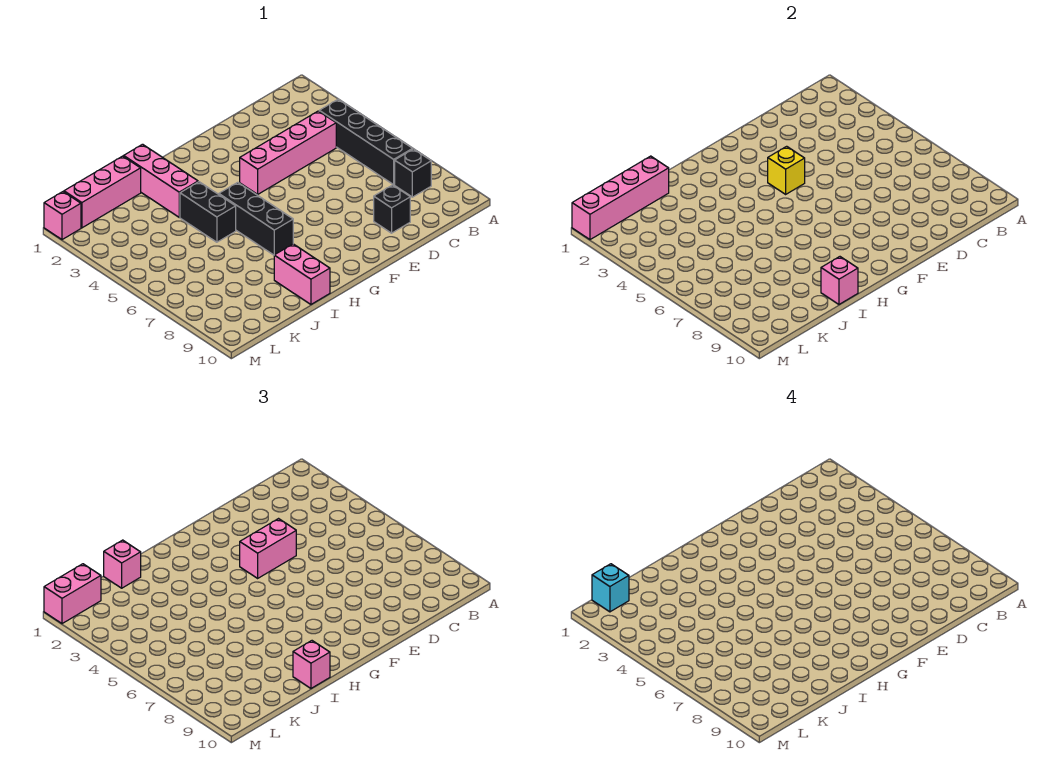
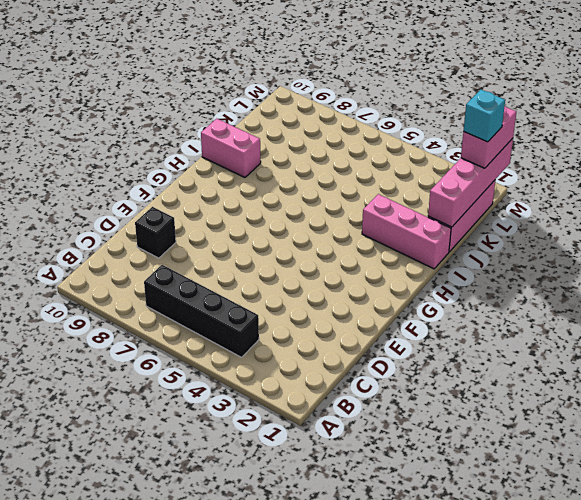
none -> black brick B8 level 1
none -> pink brick C4:F4 level 1
none -> black brick H5:H7 level 1

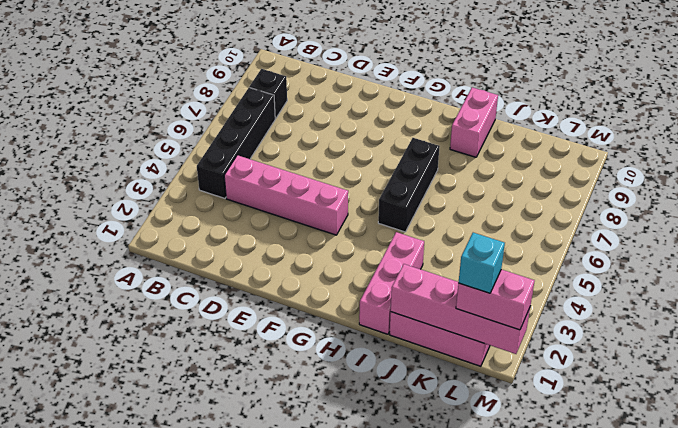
none -> black brick D9 level 1
none -> black brick I4:I5 level 1
none -> pink brick M1 level 1

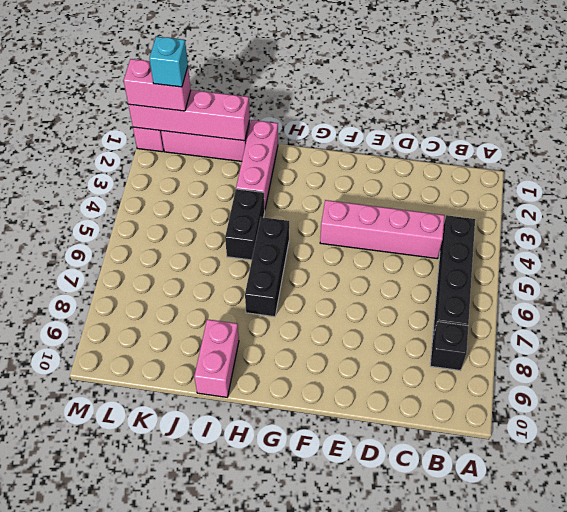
none -> black brick D9 level 1
none -> yellow brick F4 level 2
none -> pink brick I10 level 2

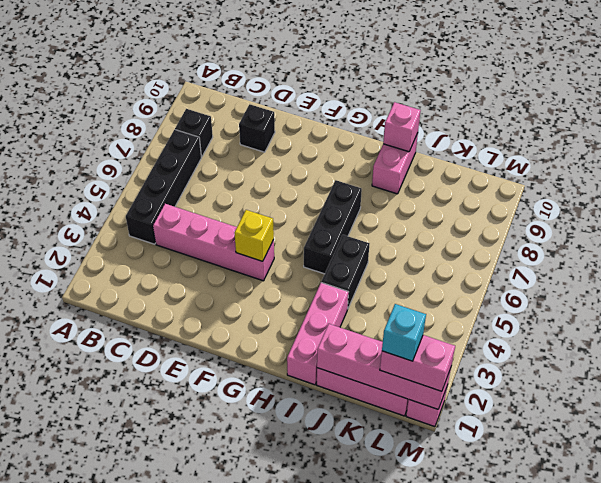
none -> pink brick E4:F4 level 3
none -> pink brick I10 level 3
none -> pink brick J1 level 3

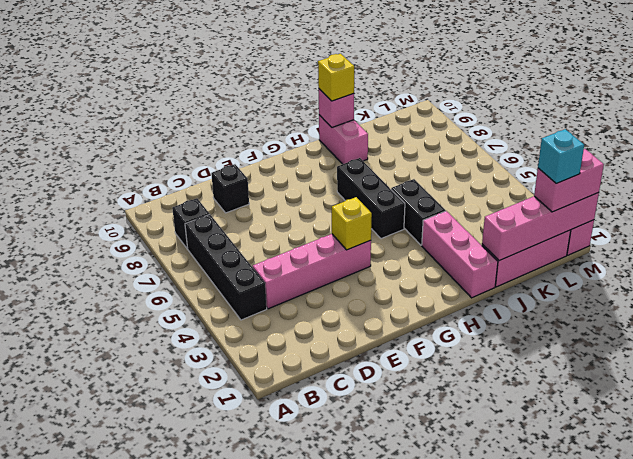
yellow brick I10 level 3 -> pink brick I10 level 3
none -> pink brick E4:F4 level 3
none -> pink brick J1 level 3

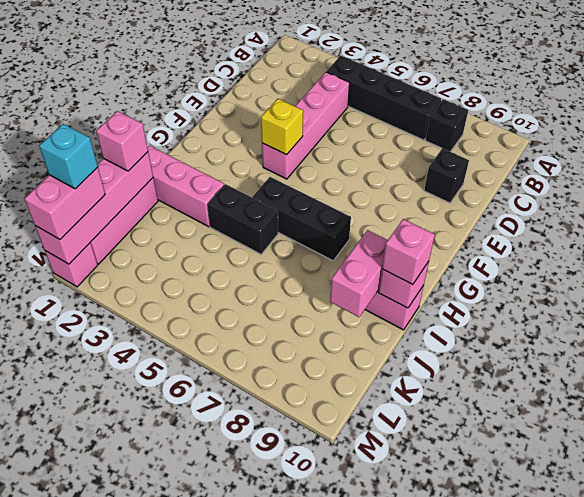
pink brick I9:J9 level 2 -> pink brick E4:F4 level 3

